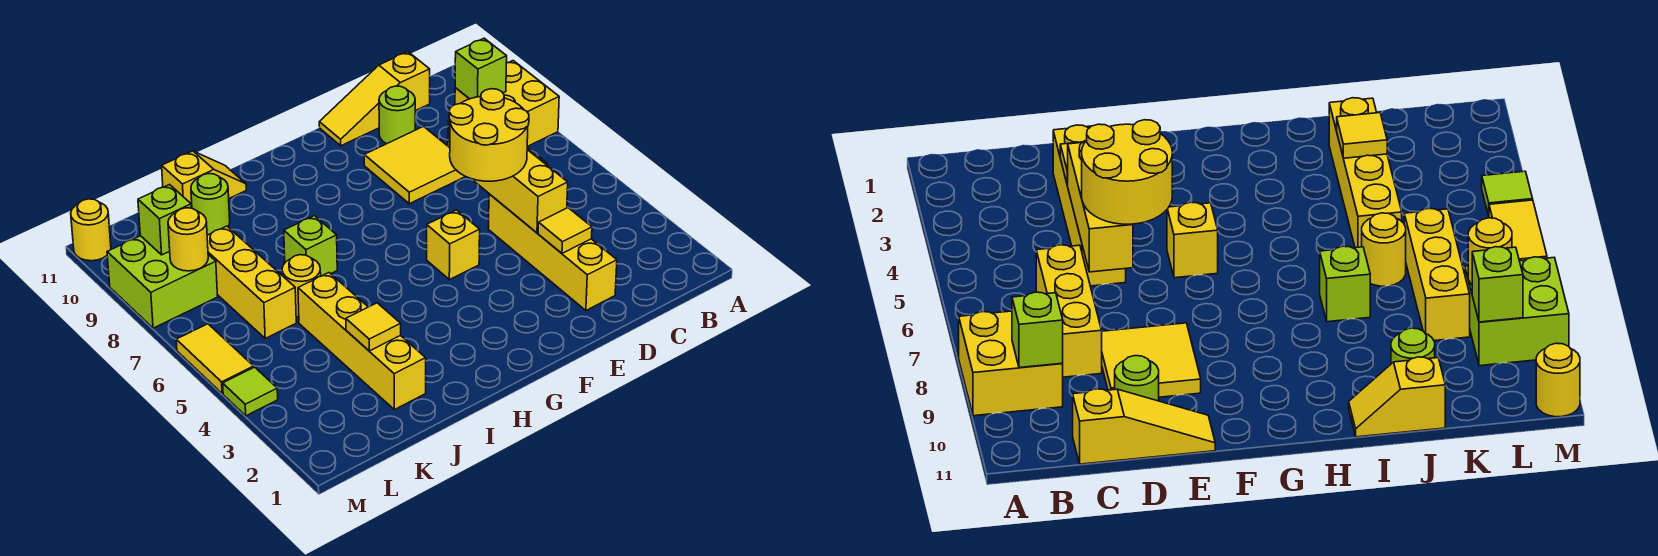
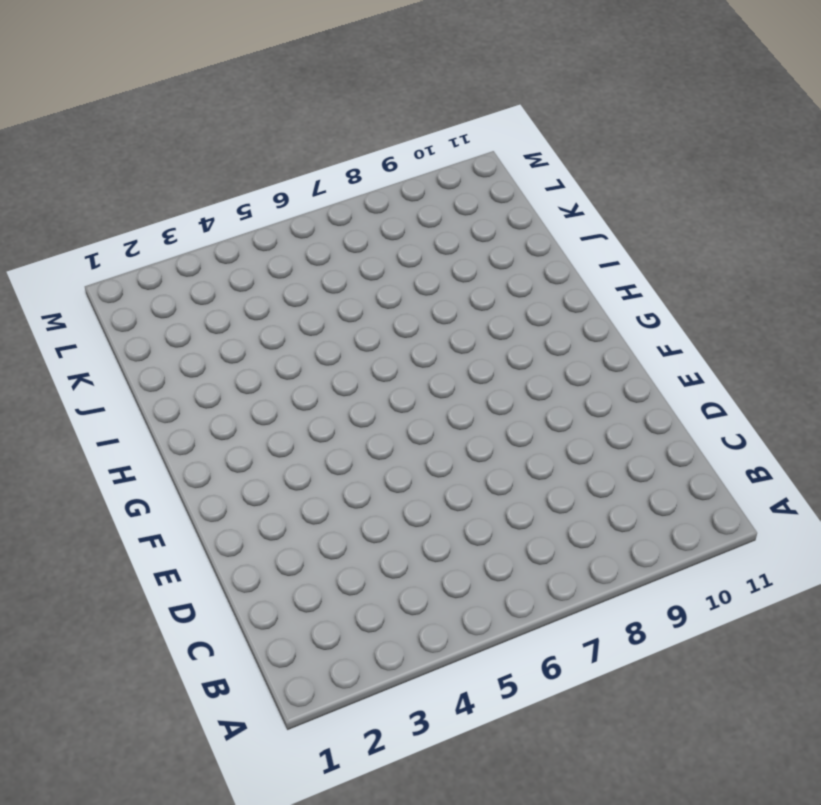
none -> yellow brick A8:B9 level 1
none -> yellow brick C6:C8 level 1
none -> yellow slope C11:E11 level 1 top C

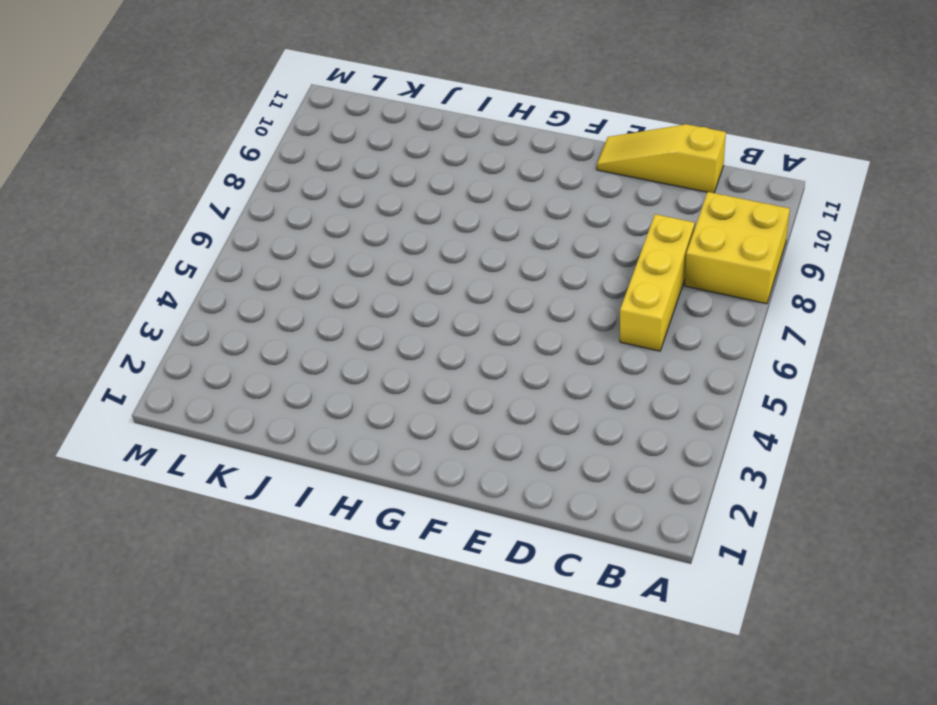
none -> yellow brick D2:D5 level 1
none -> yellow tile D8:E9 level 1
none -> lime round brick D10 level 1

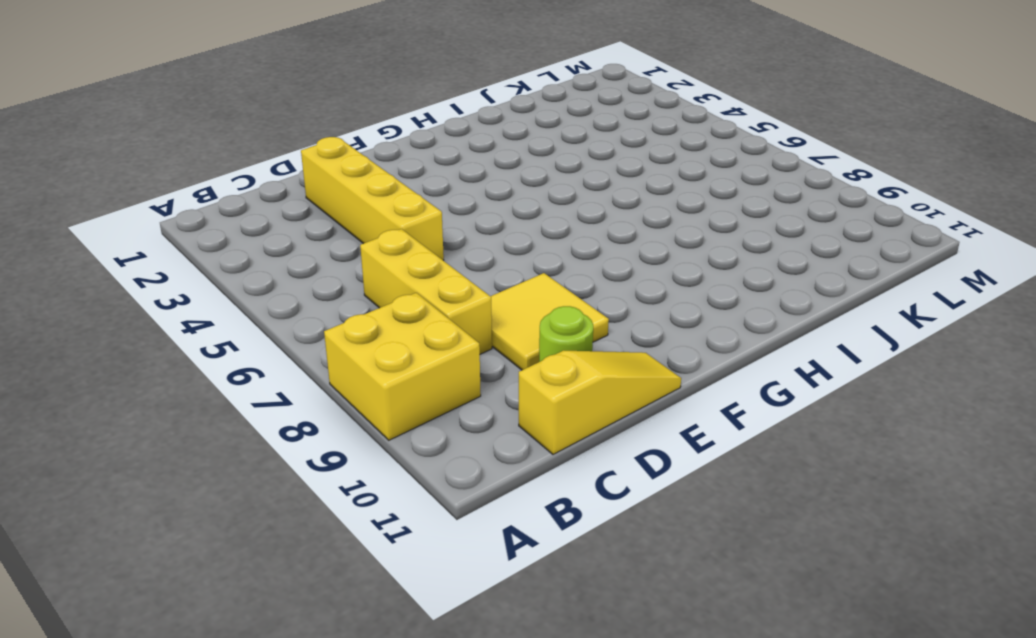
none -> yellow brick F5 level 1
none -> lime brick I7 level 1
none -> yellow slope I11:J11 level 1 top J

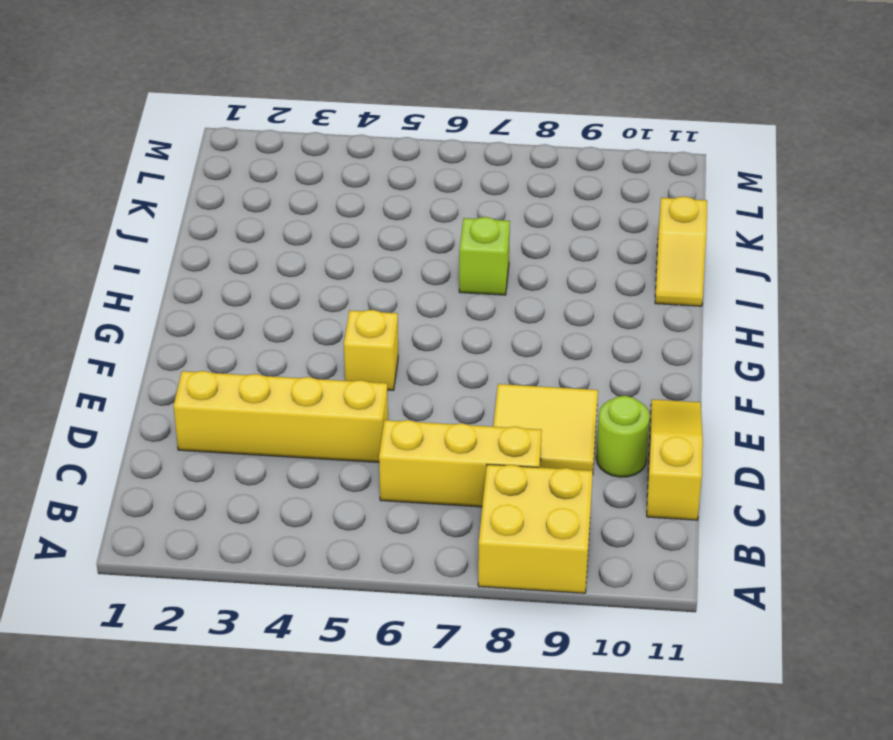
none -> yellow brick J2:J5 level 1
none -> yellow round brick J6 level 1
none -> lime round brick J10 level 1

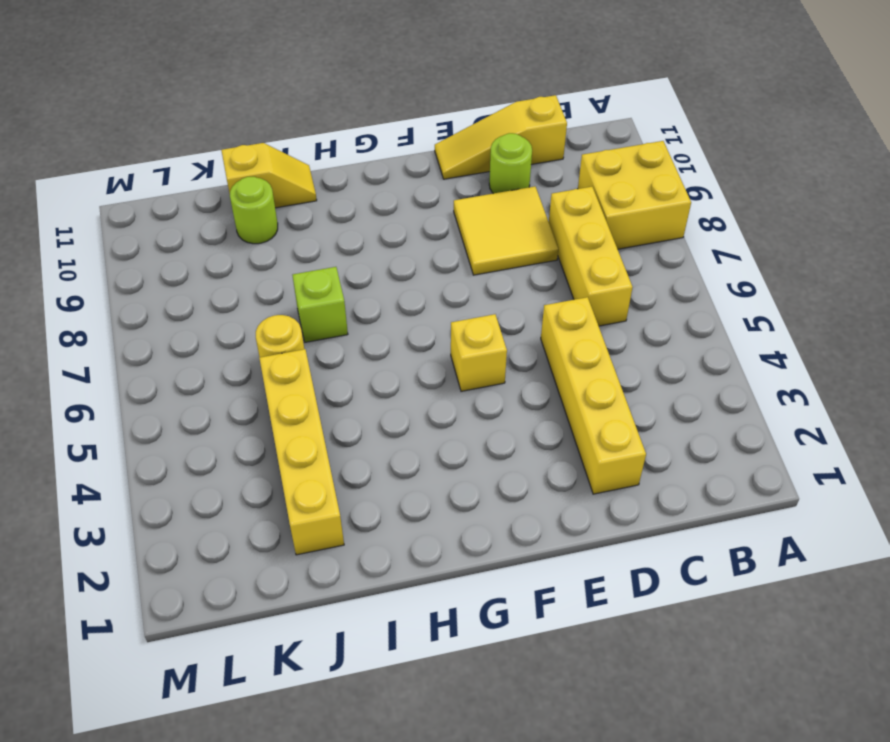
none -> yellow brick K6:K8 level 1
none -> lime brick L8:M9 level 1
none -> lime tile M4 level 1

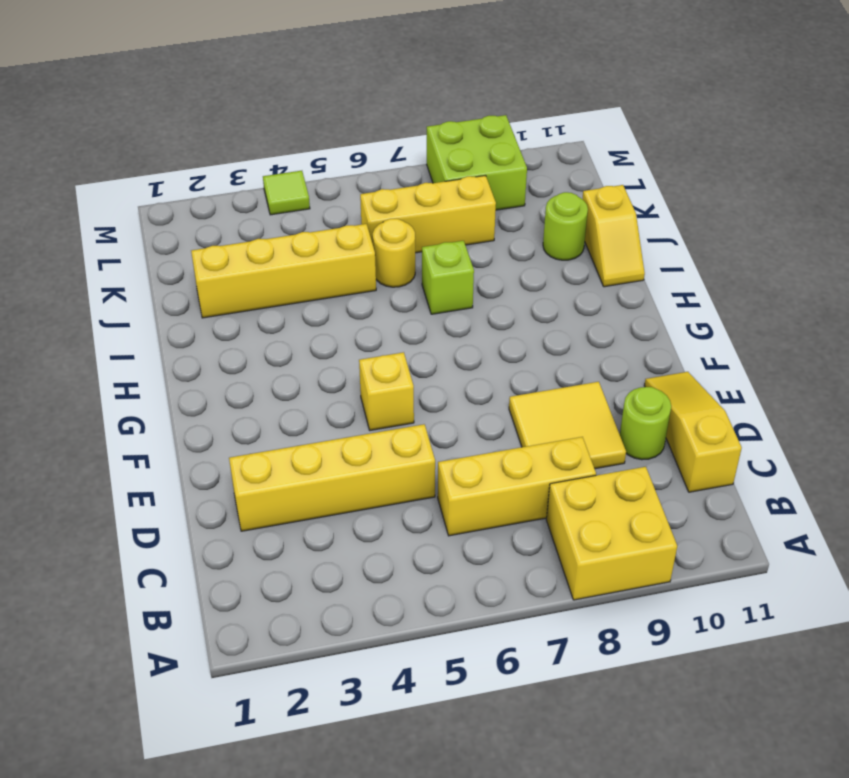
none -> yellow tile M5:M6 level 1
none -> yellow round brick M11 level 1
none -> lime brick B9 level 2

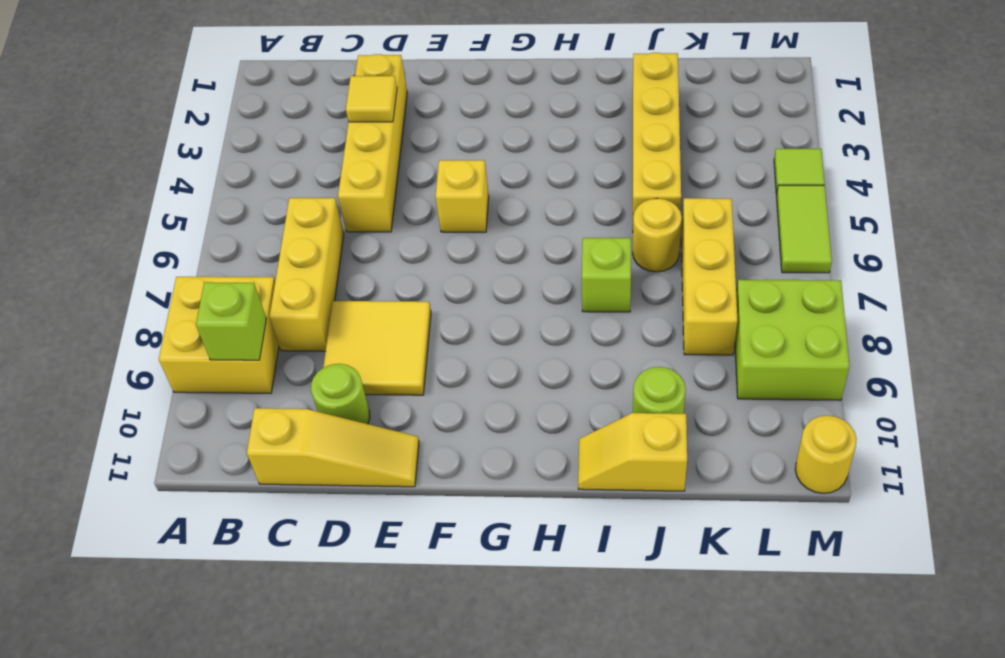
lime tile M5:M6 level 1 -> yellow tile M5:M6 level 1
none -> yellow brick D4:D6 level 2
none -> yellow tile J3 level 2
none -> yellow round brick L8 level 2

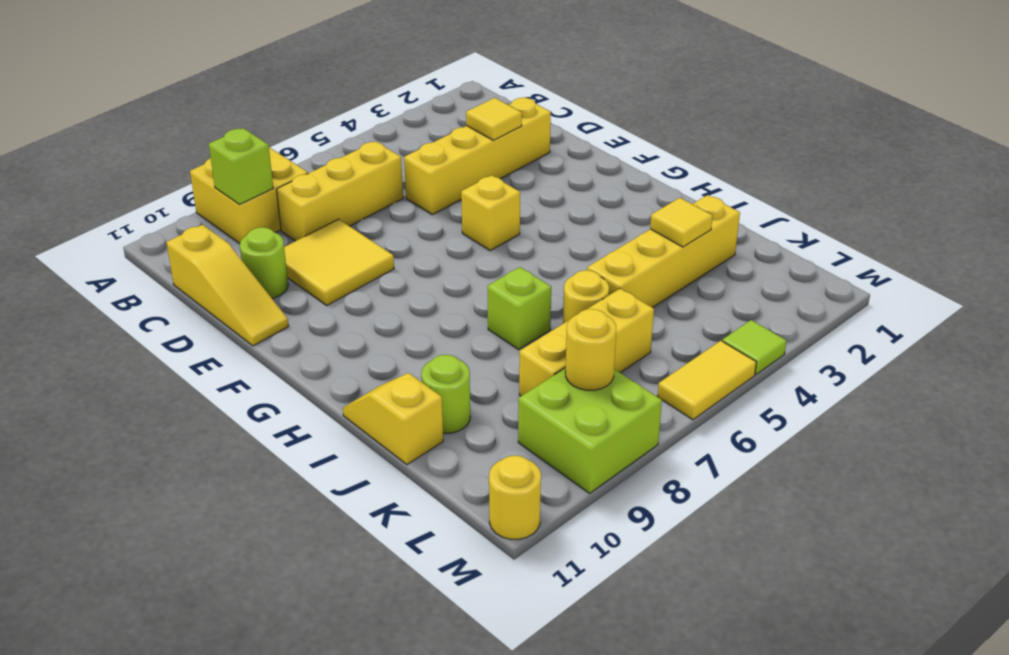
none -> yellow brick D4:D6 level 2
none -> lime brick L9 level 2
none -> yellow round brick D5:E6 level 3

